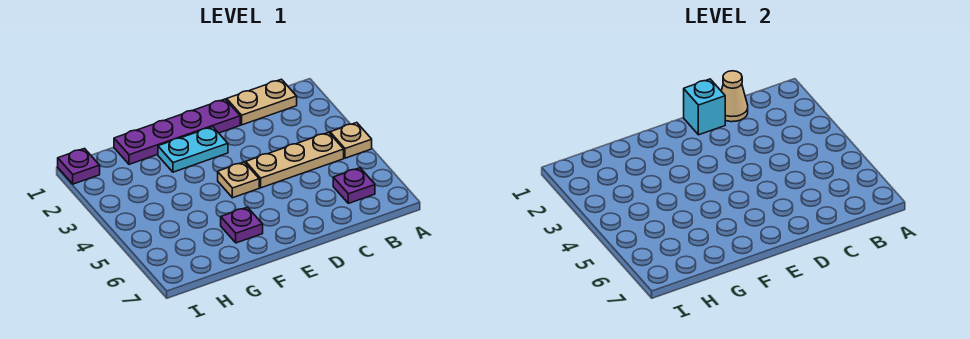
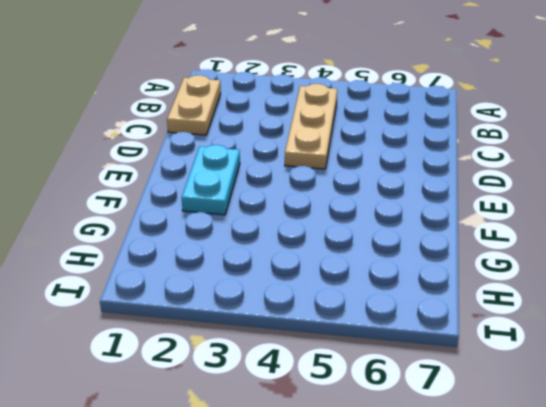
none -> tan plate A4 level 1
none -> purple plate B6 level 1

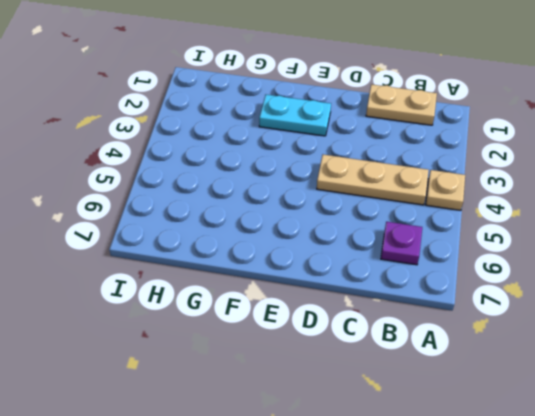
none -> purple plate D1:G1 level 1
none -> tan plate E4 level 1

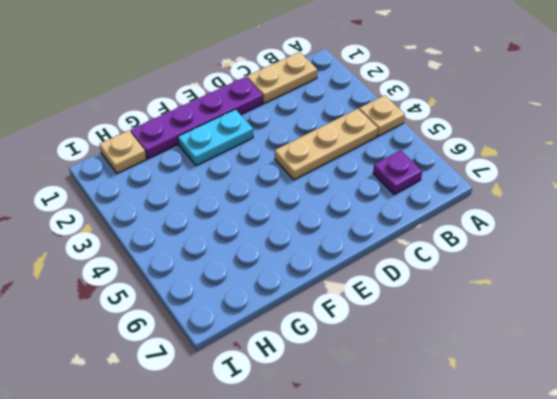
tan plate H1 level 1 -> tan plate E4 level 1
none -> purple plate F6 level 1
none -> purple plate I1 level 1

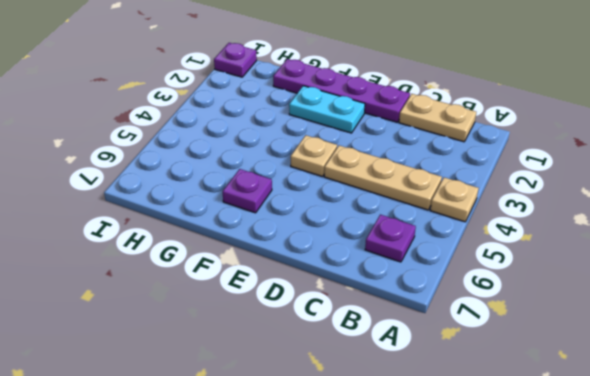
none -> tan cone C1 level 2
none -> cyan brick D1 level 2

